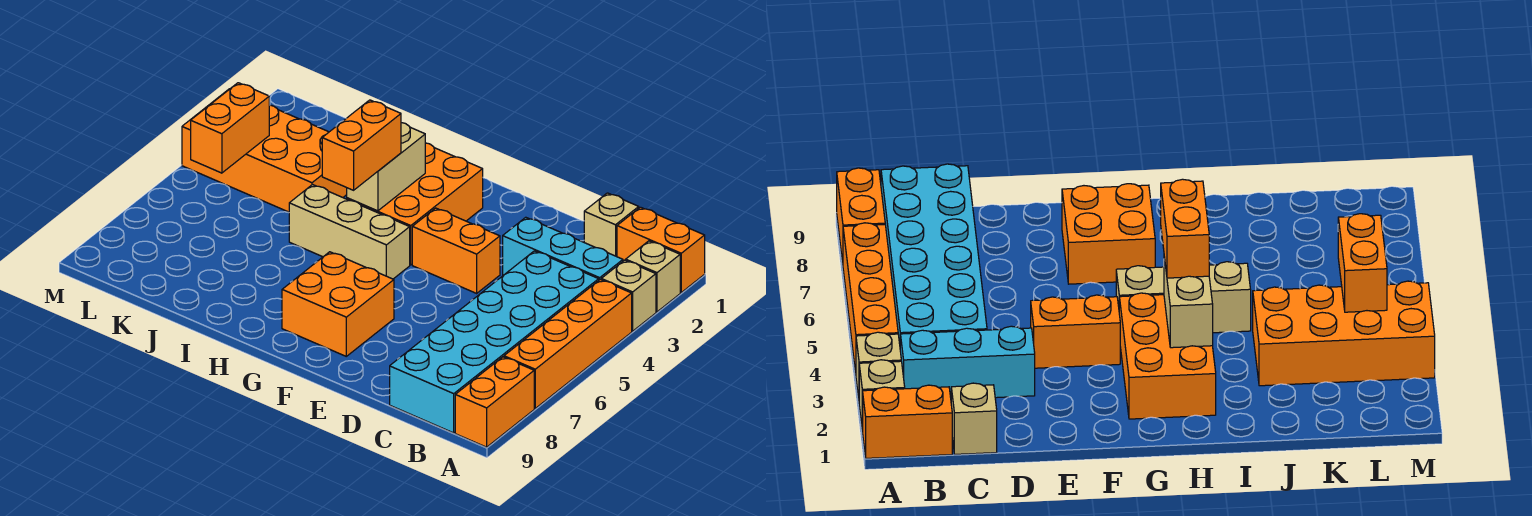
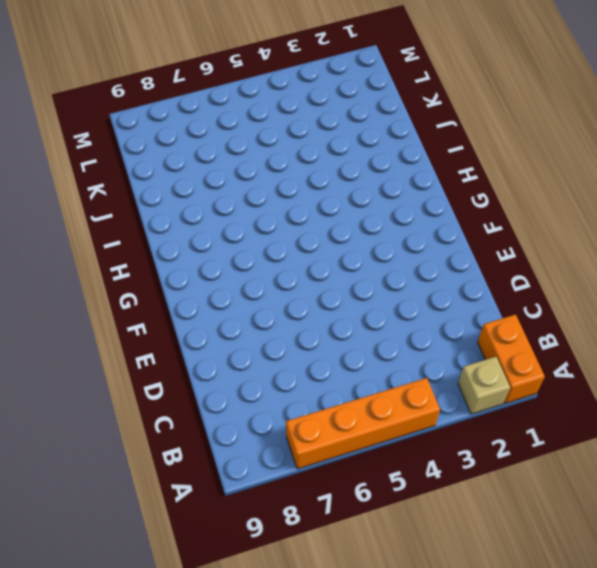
none -> tan brick A3 level 1
none -> orange brick A8:A9 level 1
none -> cyan brick B3:D3 level 1

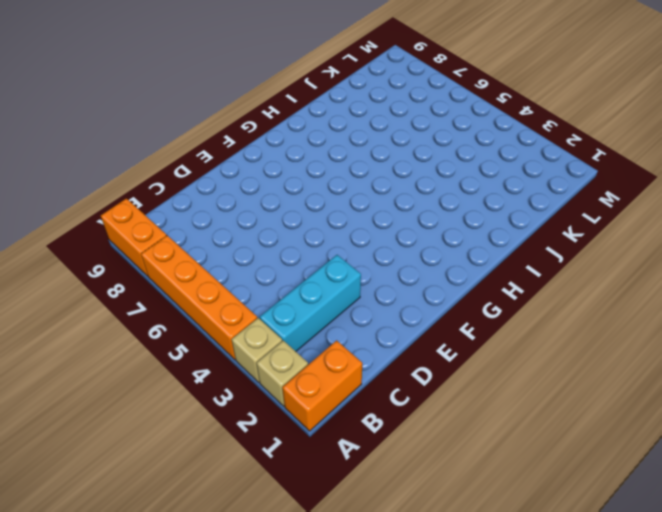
none -> cyan brick B4:C9 level 1
none -> tan brick C1 level 1
none -> orange brick E4:F4 level 1

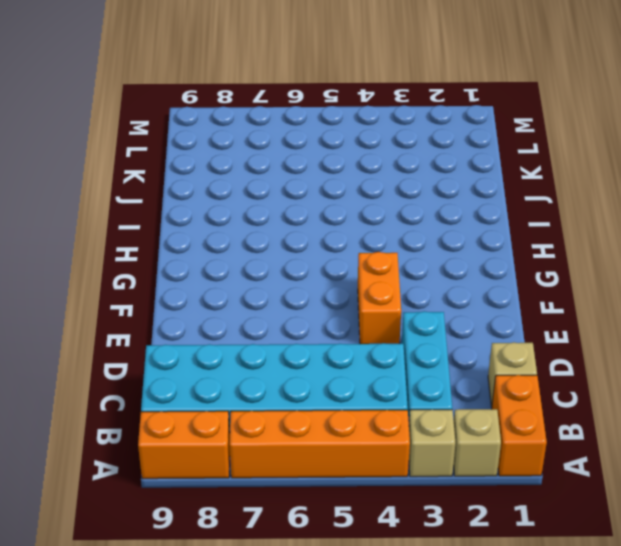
none -> orange brick F7:G8 level 1
none -> orange brick G2:H4 level 1
none -> tan brick G5:I5 level 1

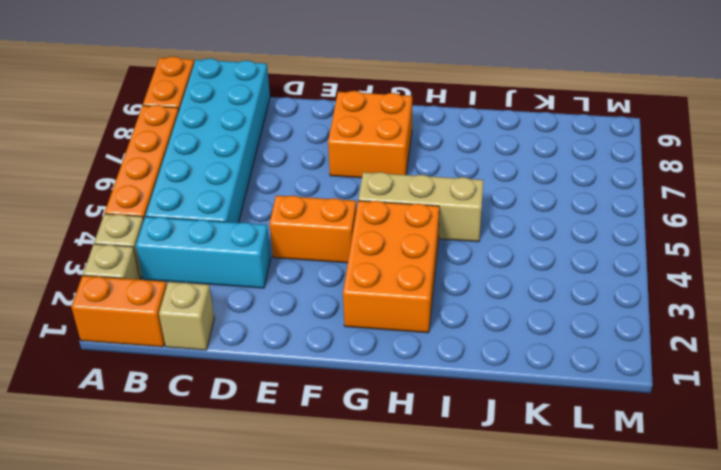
none -> orange brick J3:M4 level 1
none -> tan brick H3:H4 level 2
none -> orange brick L4:L5 level 2

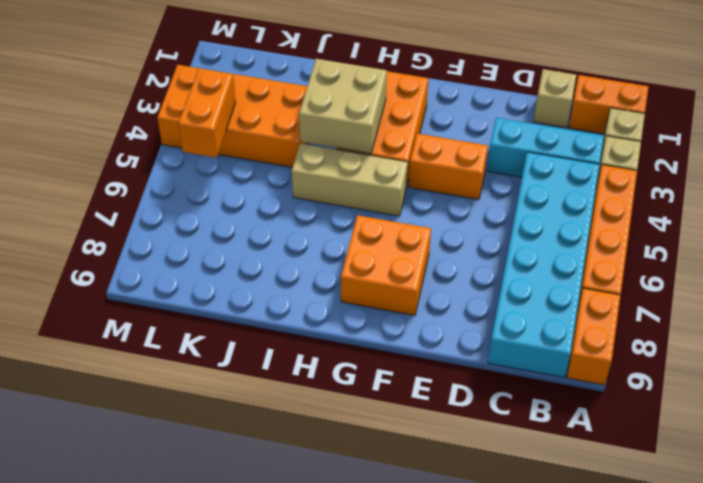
tan brick H3:I4 level 2 -> tan brick H3:H4 level 2
none -> orange brick H4:H5 level 3

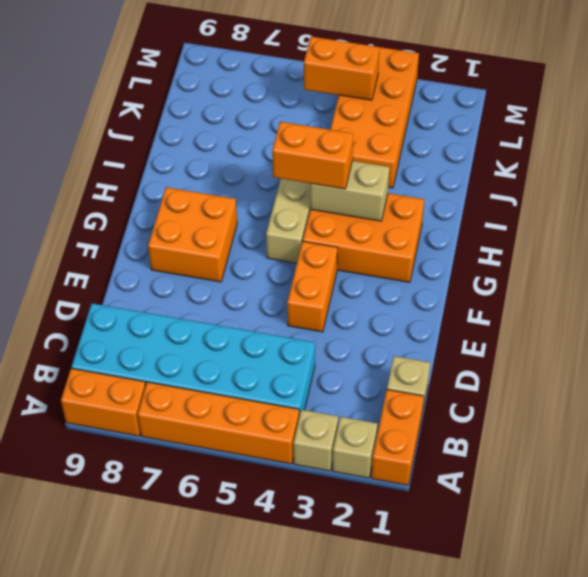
none -> cyan brick B3:D3 level 1

